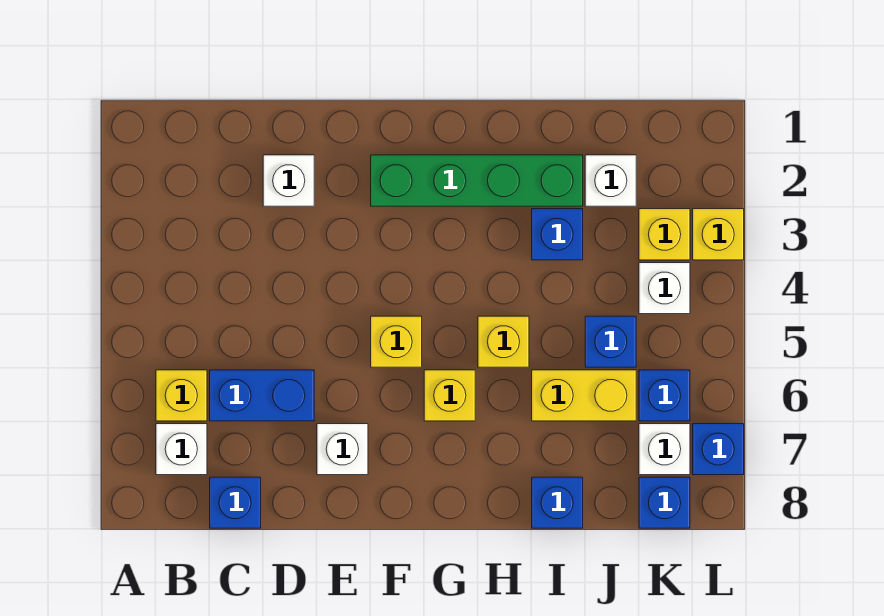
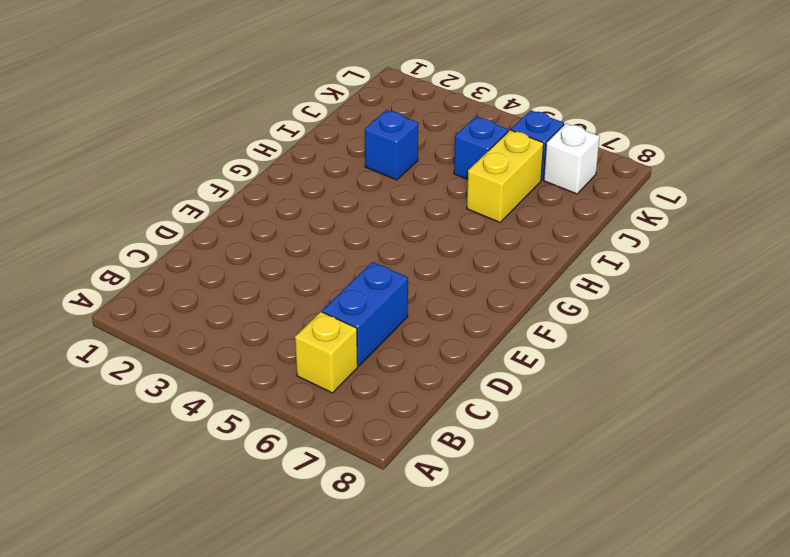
none -> white brick B7 level 1
none -> blue brick C8 level 1
none -> white brick D2 level 1

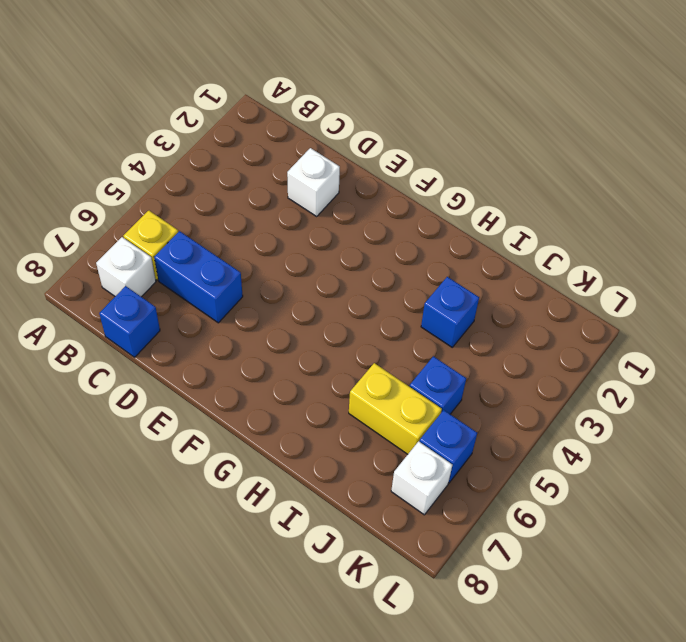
none -> white brick E7 level 1
none -> green brick F2:I2 level 1
none -> yellow brick F5 level 1

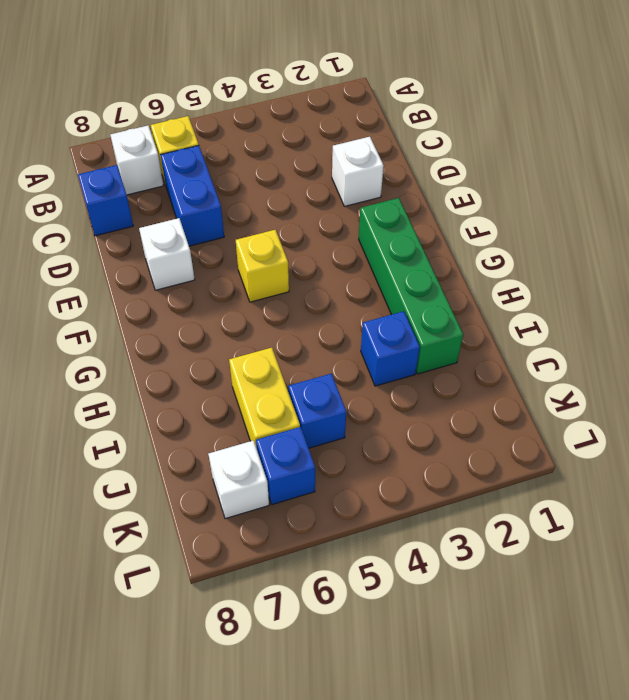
none -> yellow brick G6 level 1
none -> yellow brick H5 level 1
none -> blue brick I8 level 1

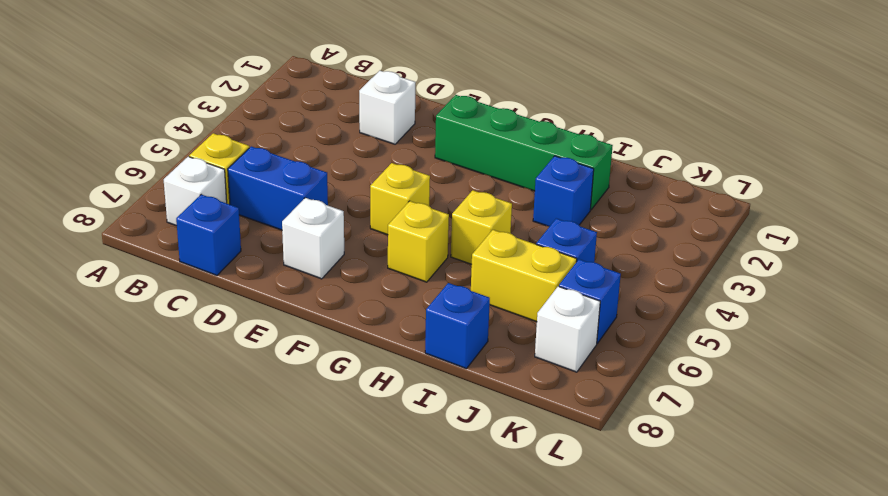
none -> white brick J2 level 1
none -> yellow brick K3 level 1
none -> white brick K4 level 1

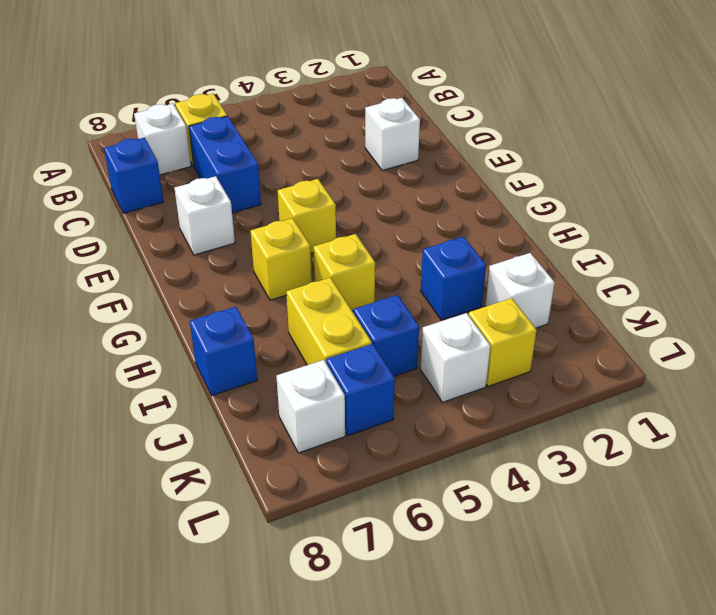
none -> green brick F2:I2 level 1
none -> blue brick K8 level 1
none -> yellow brick L3 level 1

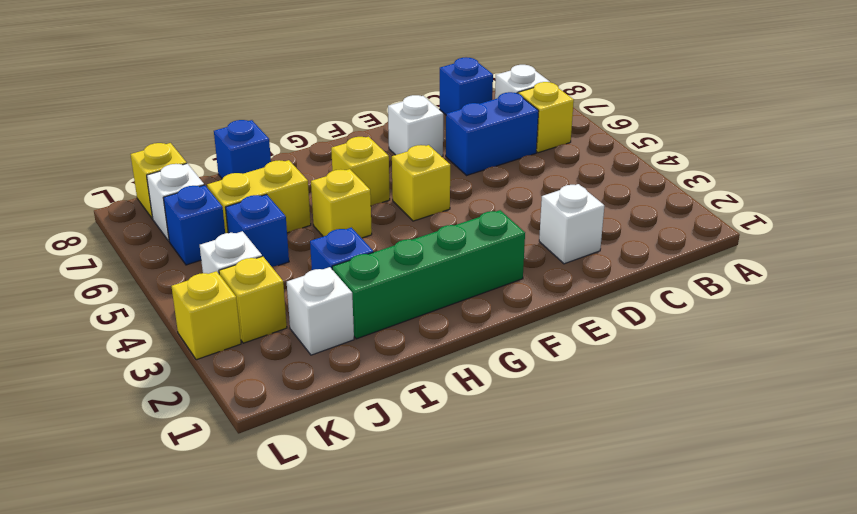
yellow brick K8 level 1 -> blue brick K8 level 1
none -> blue brick L7 level 1

